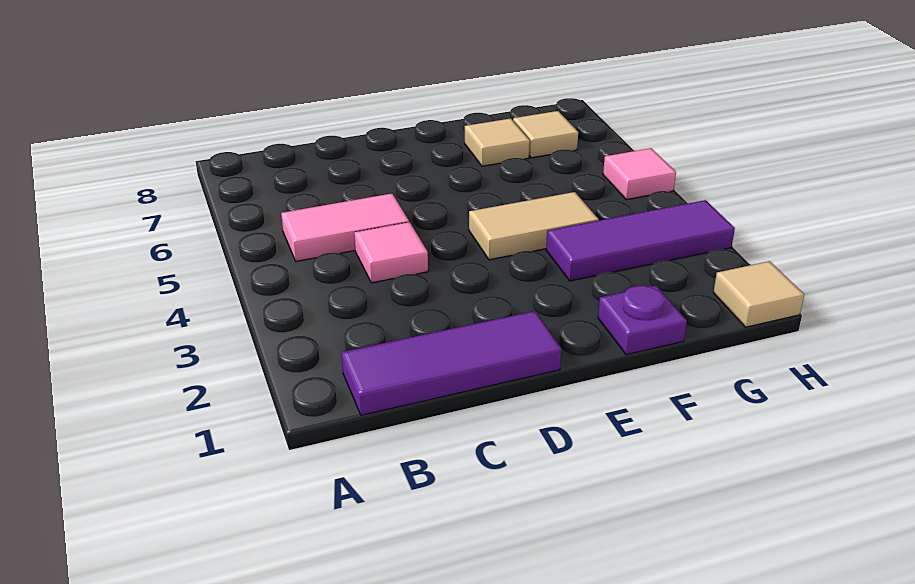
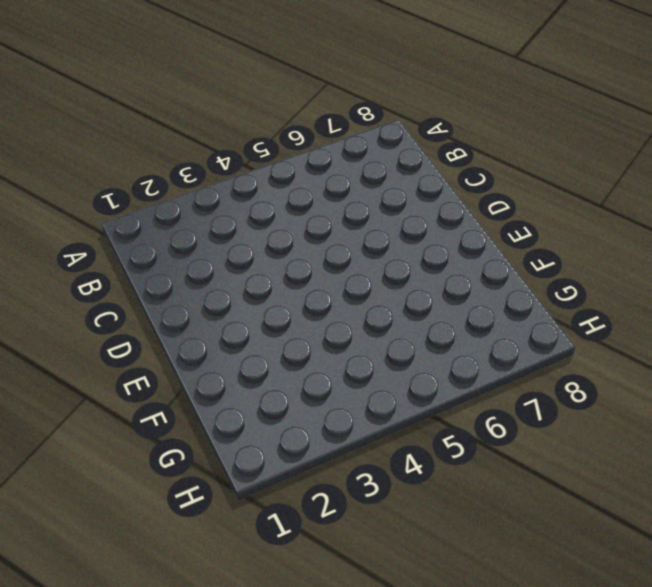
none -> purple tile B1:D1 level 1
none -> pink tile B5:C5 level 1

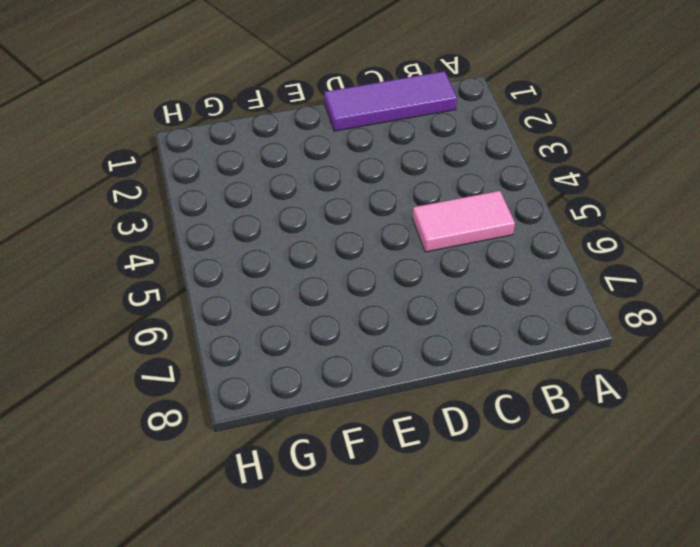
none -> pink tile C4 level 1
none -> tan tile E4:F4 level 1

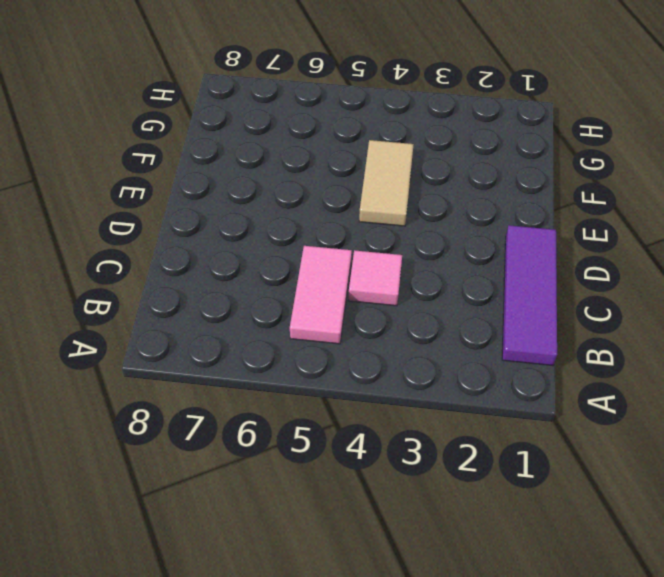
none -> purple plate F1 level 1
none -> purple tile F3:H3 level 1

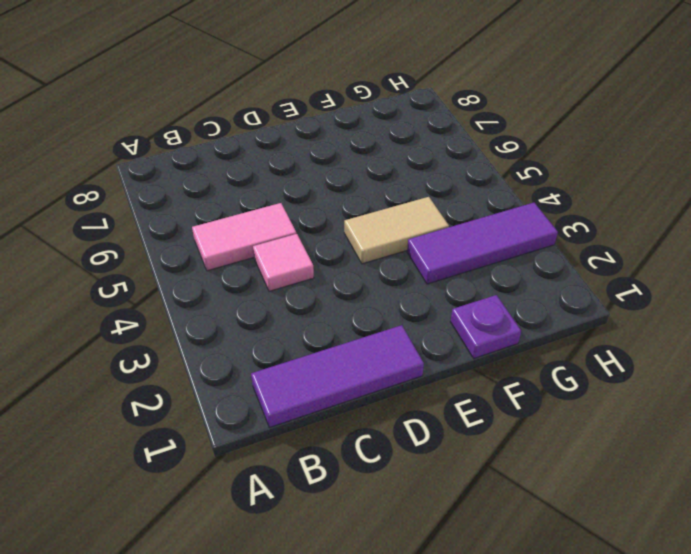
none -> tan tile F7 level 1
none -> tan tile G7 level 1

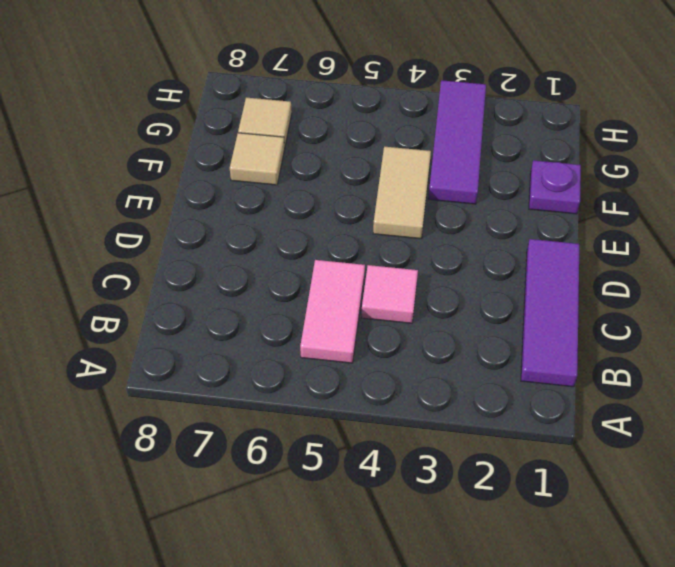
none -> tan tile H1 level 1
none -> pink tile H5 level 1

